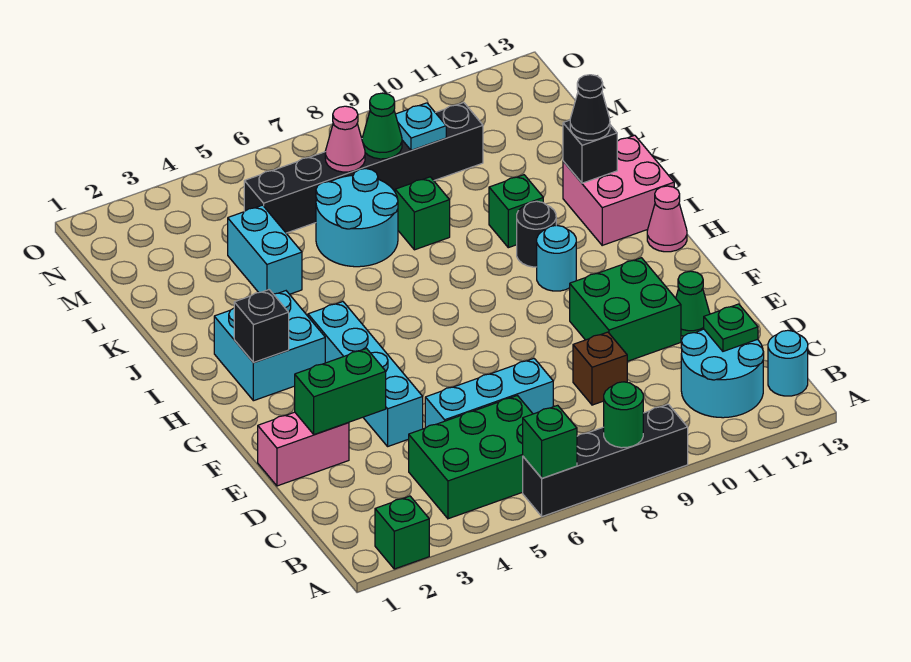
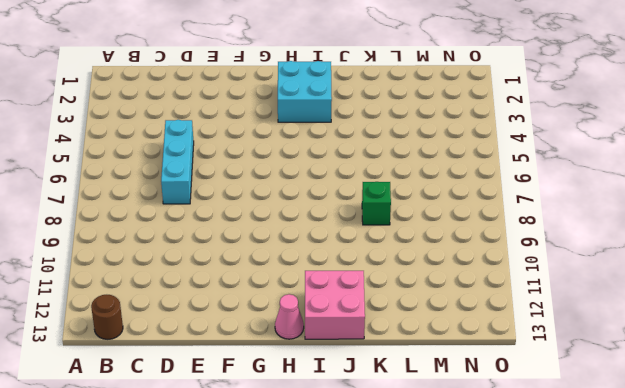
brown round brick B13 level 1 -> cyan round brick B13 level 1
none -> green brick A2 level 1
none -> black brick A6:A9 level 1
none -> green brick B4:C6 level 1
none -> cyan round brick B11:C12 level 1

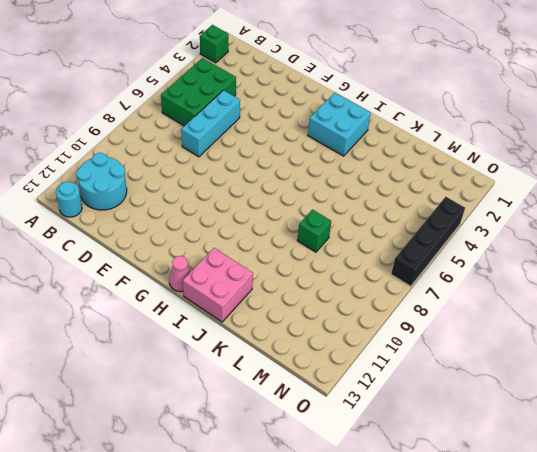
black brick O4:O7 level 1 -> black brick A6:A9 level 1
none -> brown brick D9 level 1
none -> pink brick E1:E2 level 1
none -> cyan brick E4:H4 level 1
none -> green brick E10:F11 level 1

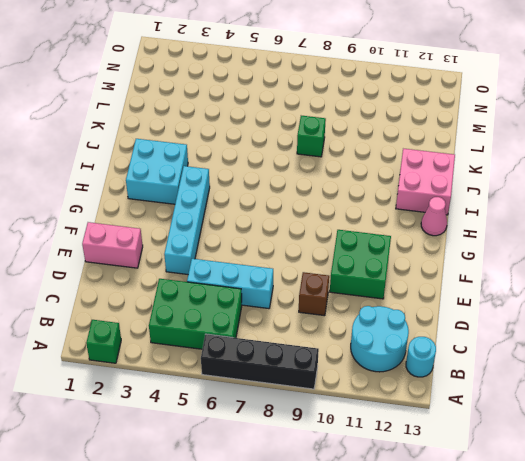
none -> green cone E12 level 1
none -> cyan round brick H10 level 1
none -> black round brick I10 level 1
none -> green brick J10 level 1

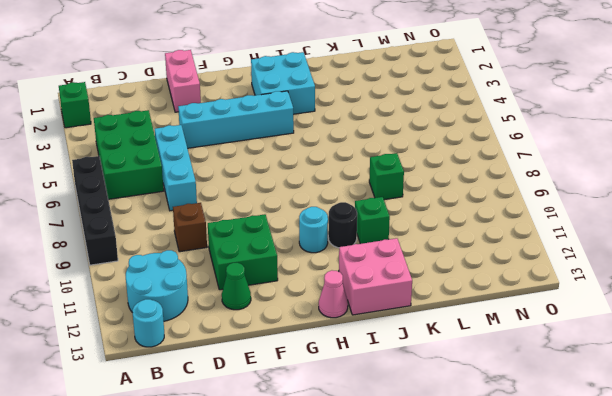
none -> cyan brick K4:L4 level 1
none -> cyan round brick K6:L7 level 1
none -> black brick M5:M10 level 1
none -> green brick A6 level 2

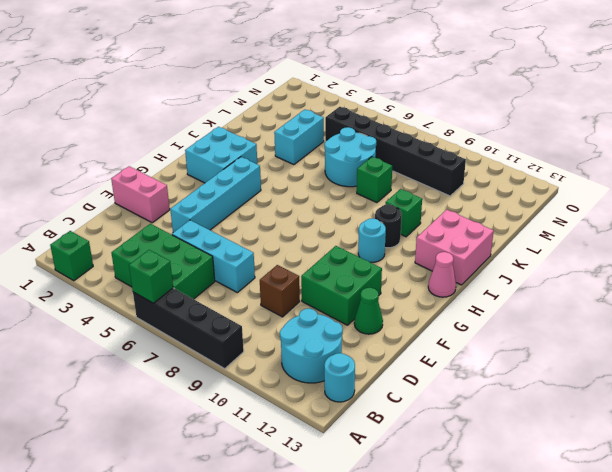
none -> green round brick A8 level 2
none -> green plate C12 level 2
none -> green brick E2:E3 level 2
none -> black brick H2 level 2

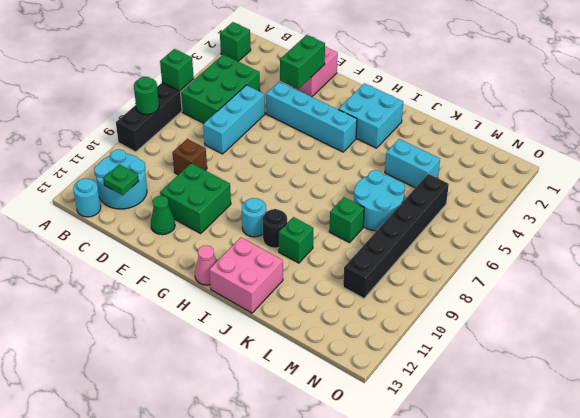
none -> black brick H2 level 2
none -> black brick J12 level 2
none -> pink cone M7 level 2
none -> green cone M8 level 2

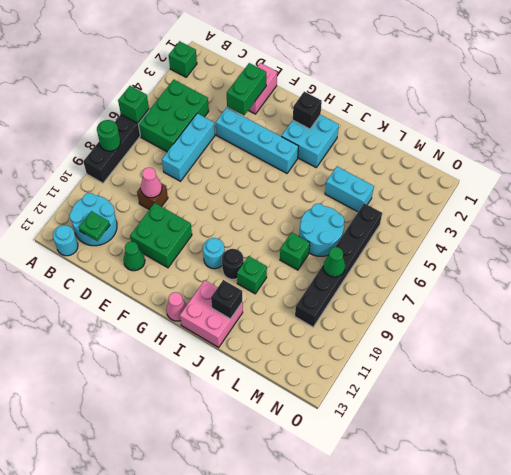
pink cone D9 level 2 -> pink cone M7 level 2
none -> cyan plate M9 level 2
none -> black cone J12 level 3

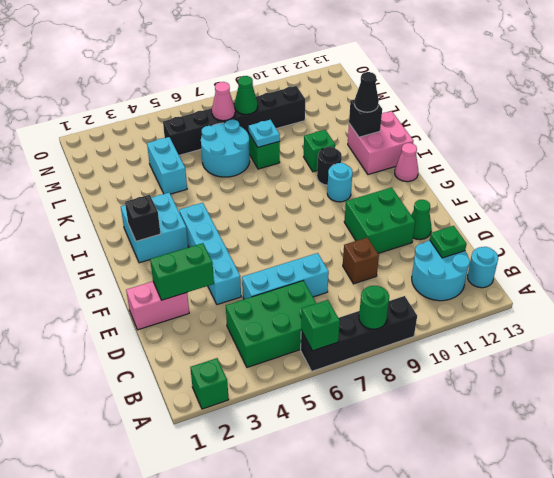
cyan plate K8 level 2 -> cyan plate M9 level 2

